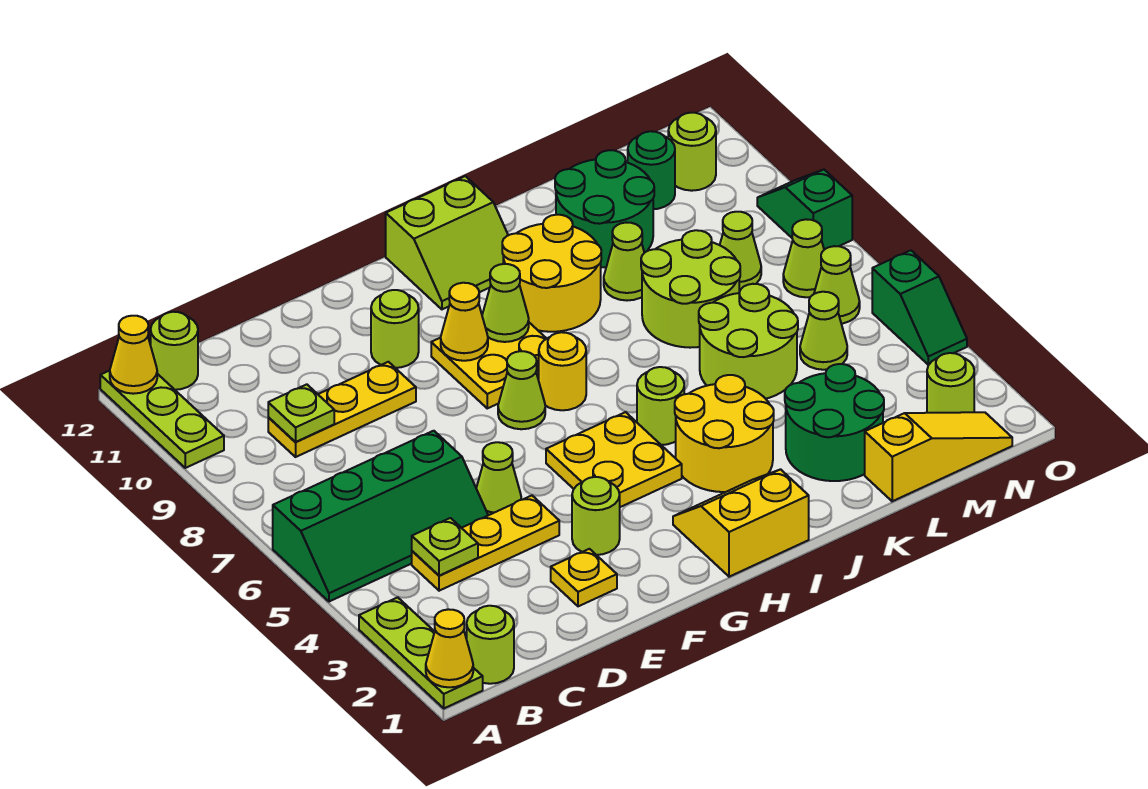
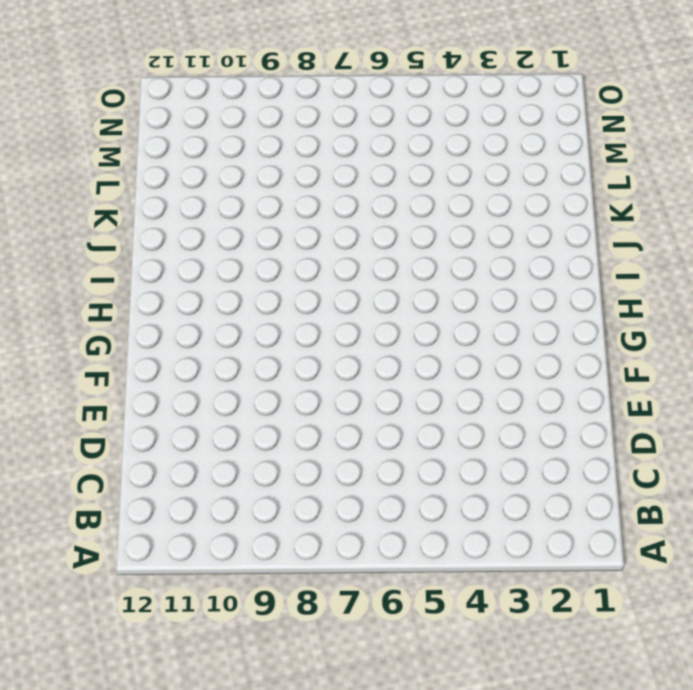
none -> lime plate A1:A3 level 1
none -> green slope A5:D6 level 1 top 6
none -> lime plate A10:A12 level 1
none -> lime round brick B1 level 1

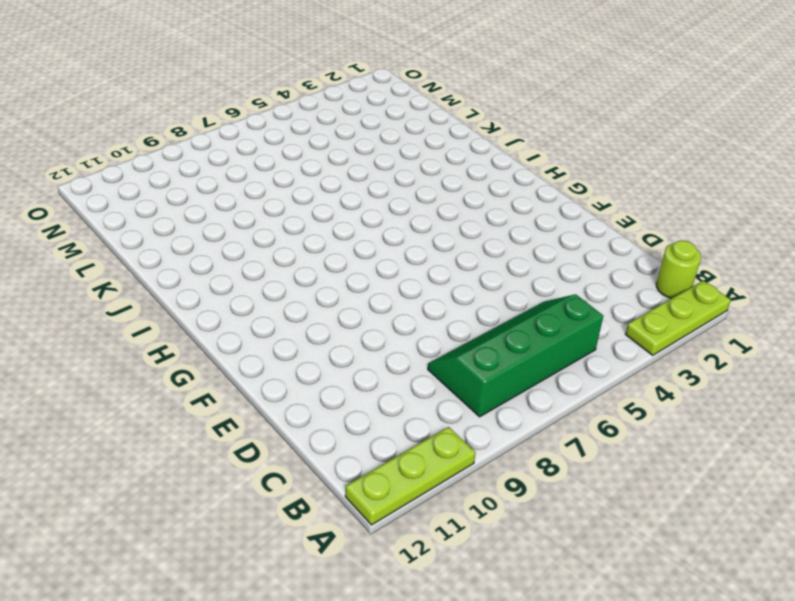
green slope B5:C8 level 1 top B -> green slope A5:D6 level 1 top 6
none -> lime round brick B12 level 1
none -> yellow plate C4:E4 level 1
none -> yellow plate C9:E9 level 1
none -> yellow plate E2 level 1

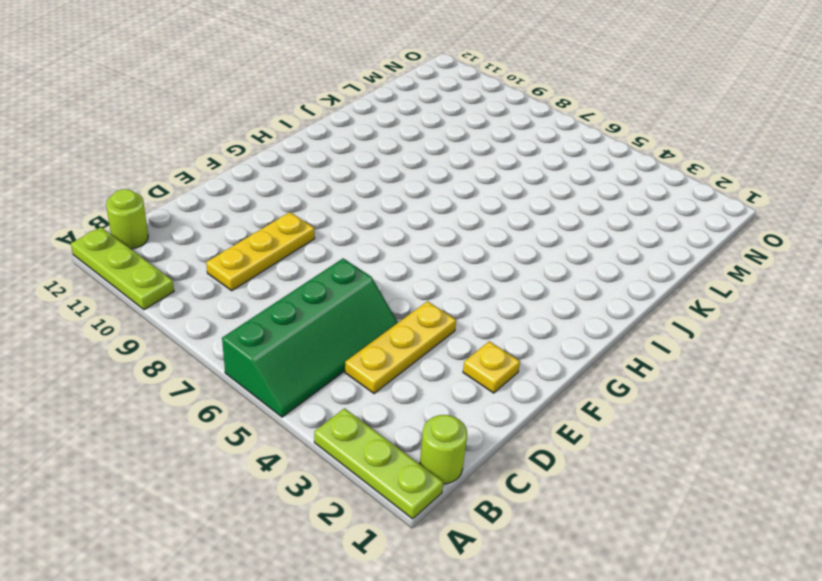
none -> lime cone E5 level 1
none -> lime round brick F3 level 1
none -> lime round brick F10 level 1
none -> yellow plate G4:H5 level 1

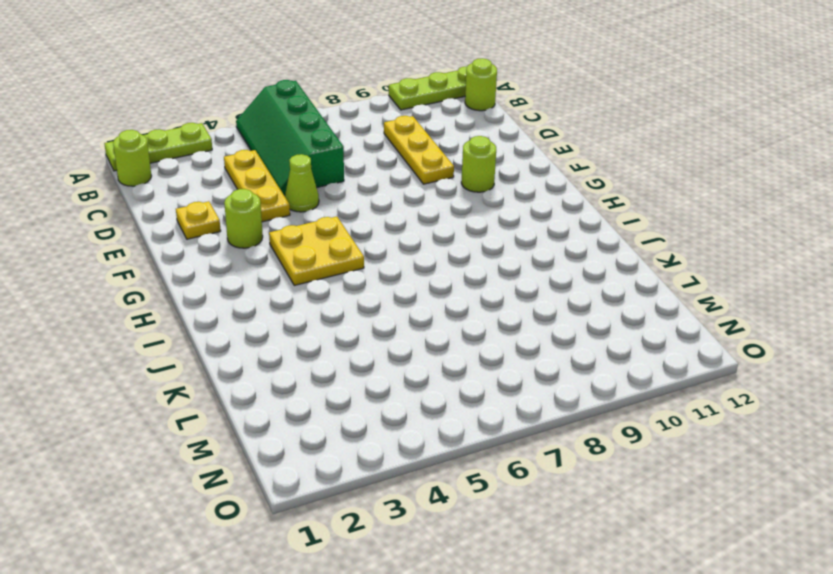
none -> lime cone G7 level 1
none -> yellow plate G8:H9 level 1
none -> yellow slope H1:I2 level 1 top 1
none -> yellow round brick H7 level 1

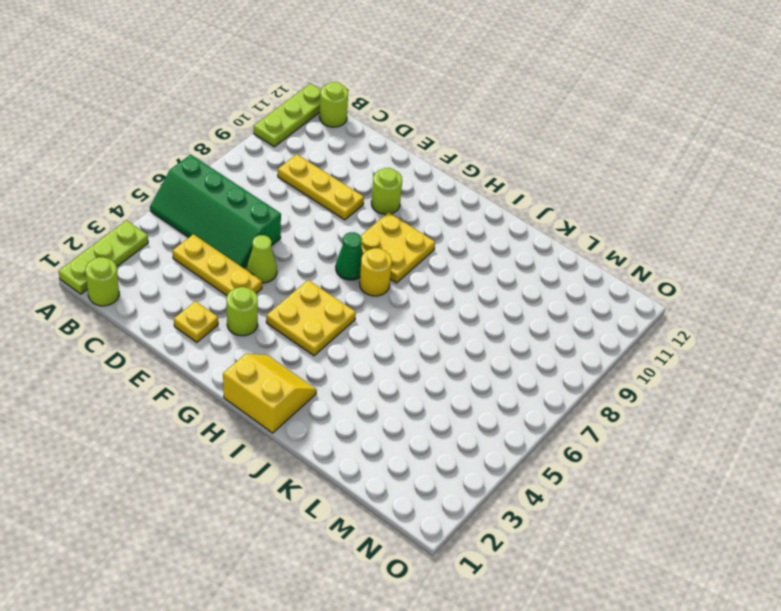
green cone G7 level 1 -> lime cone G7 level 1
none -> lime slope H11:I12 level 1 top 12
none -> yellow round brick I3:J4 level 1
none -> lime round brick I5 level 1
none -> yellow round brick I9:J10 level 1

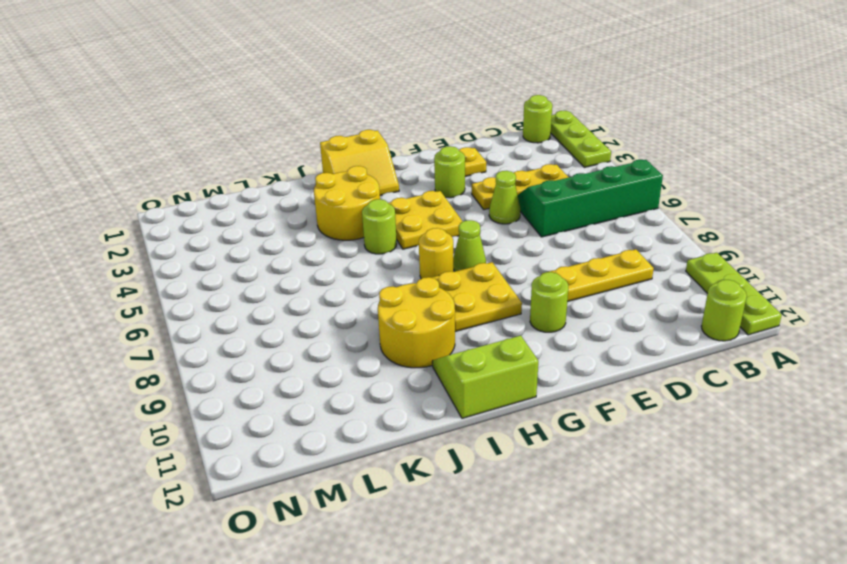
none -> green round brick K2:L3 level 1
none -> lime round brick K5:L6 level 1
none -> lime round brick K7:L8 level 1
none -> lime cone K9 level 1

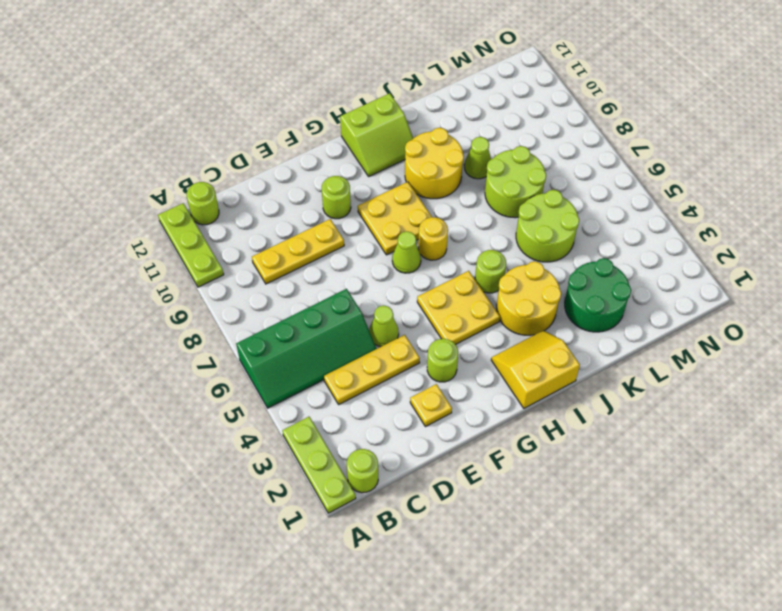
none -> green round brick K10:L11 level 1
none -> yellow slope L1:N1 level 1 top L
none -> lime cone M5 level 1
none -> lime cone M8 level 1

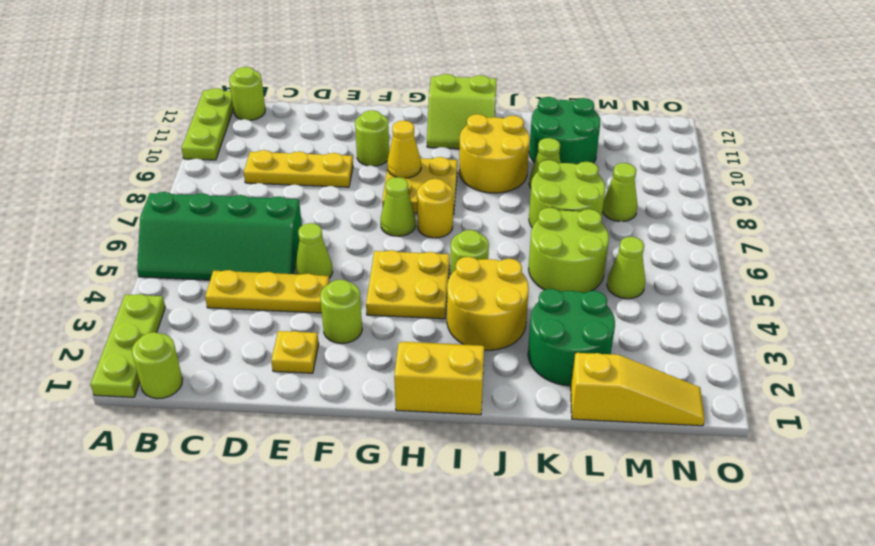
none -> green round brick M11 level 1
none -> lime round brick N2 level 1
none -> lime cone N6 level 1
none -> lime cone N7 level 1

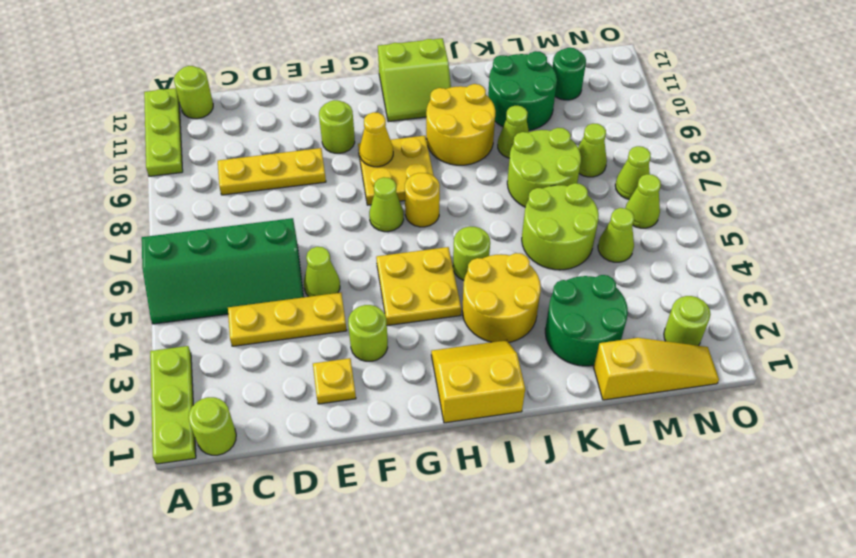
none -> lime round brick N11 level 1
none -> green slope O4:O5 level 1 top 5
none -> green slope O8:O9 level 1 top 8
none -> yellow cone A1 level 2

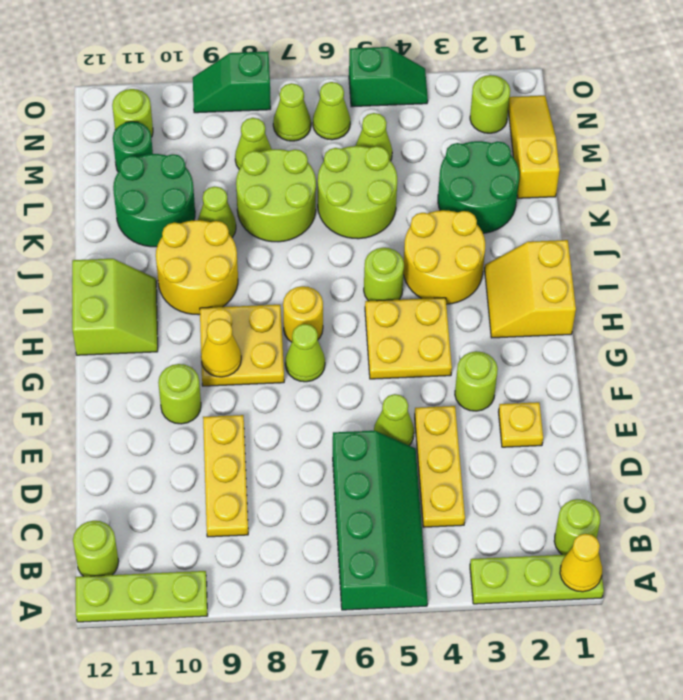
none -> yellow cone A12 level 2
none -> lime plate C4 level 2
none -> lime plate C9 level 2
none -> lime cone H9 level 2

